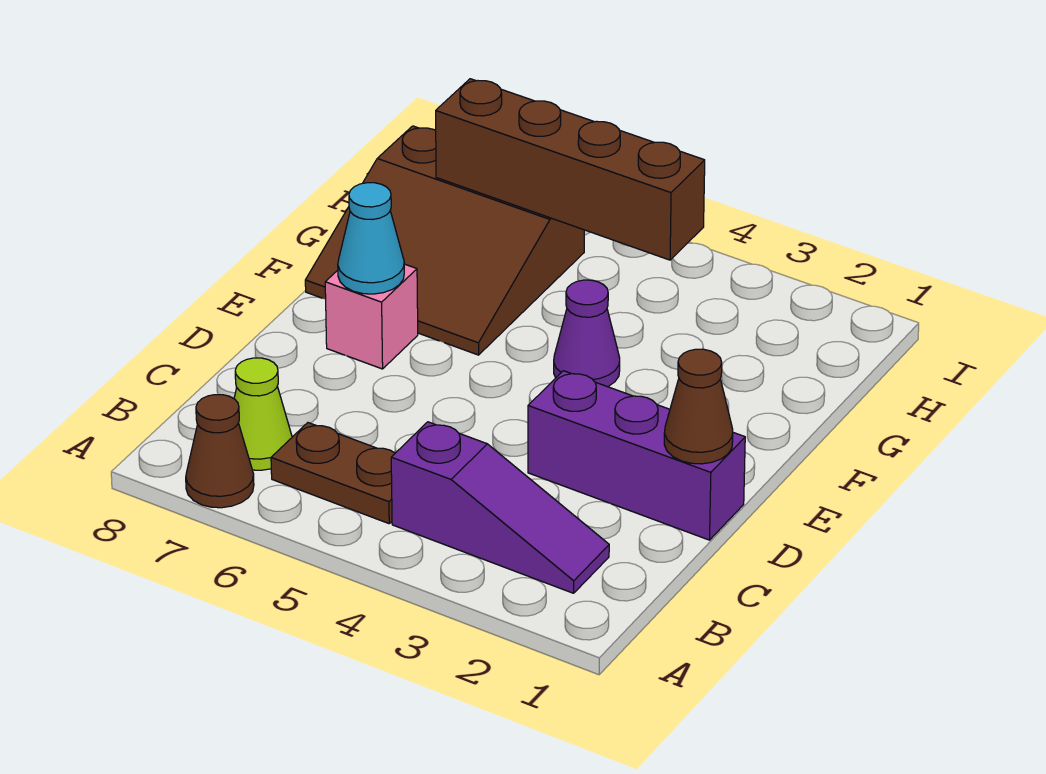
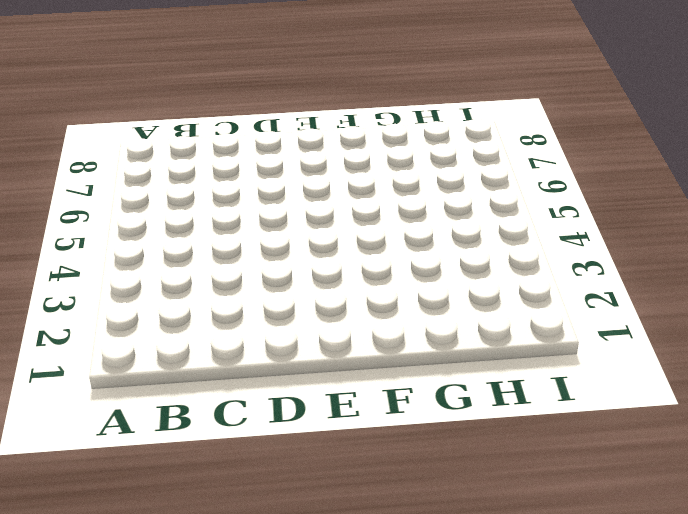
none -> brown cone A7 level 1
none -> purple slope B2:B4 level 1 top 4

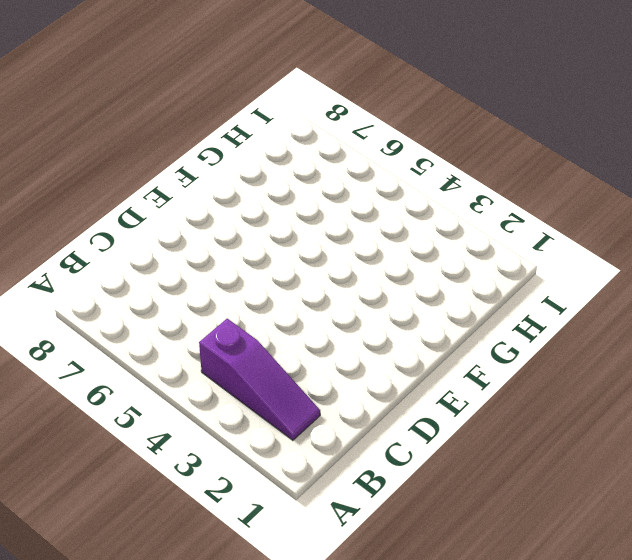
none -> brown cone A7 level 1
none -> brown plate B5:B6 level 1

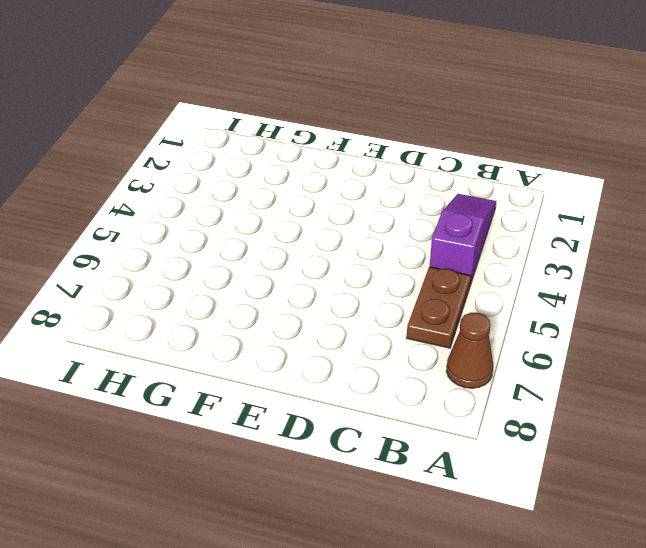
none -> lime cone B7 level 1
none -> purple brick D1:D3 level 1

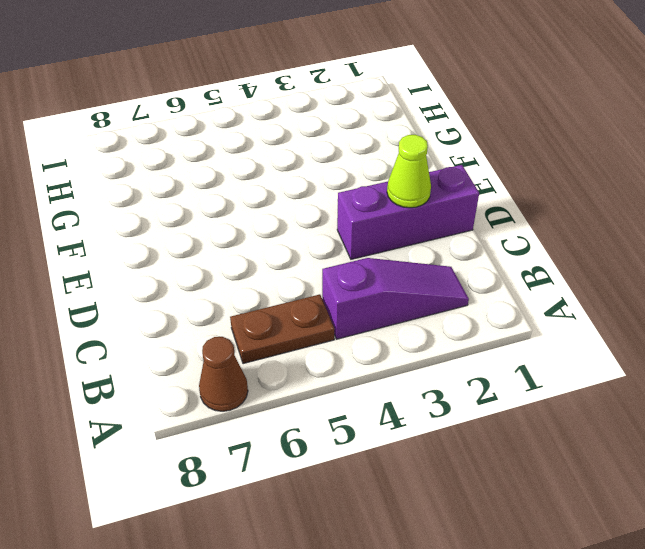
lime cone D2 level 2 -> lime cone B7 level 1
none -> pink brick E7 level 1
none -> purple cone F4 level 1

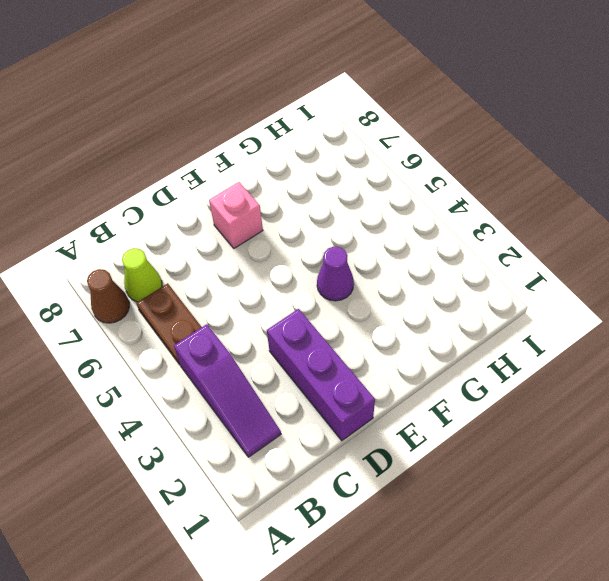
none -> brown slope F6:H8 level 1 top H
none -> brown cone D1 level 2

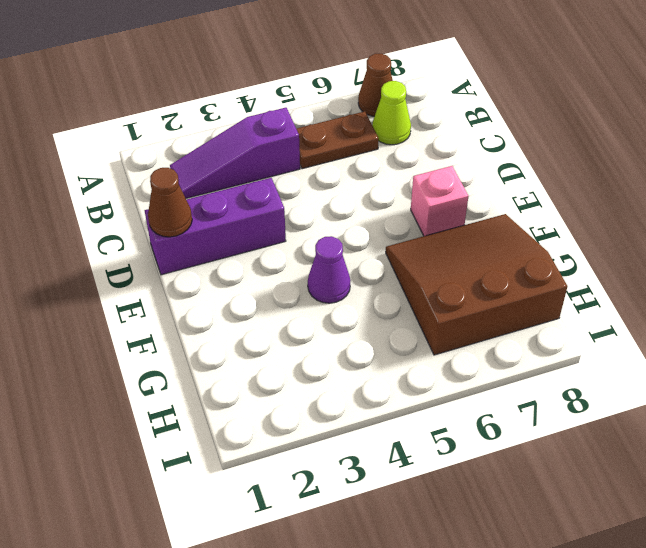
none -> cyan cone E7 level 2
none -> brown brick H4:H7 level 2

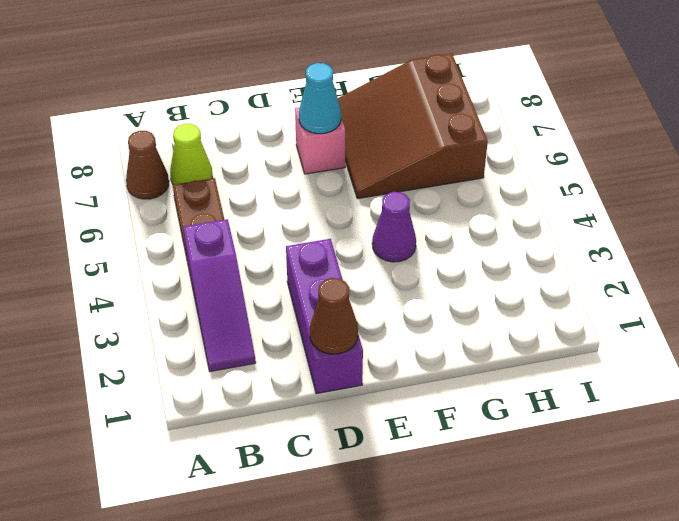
none -> brown brick H4:H7 level 2

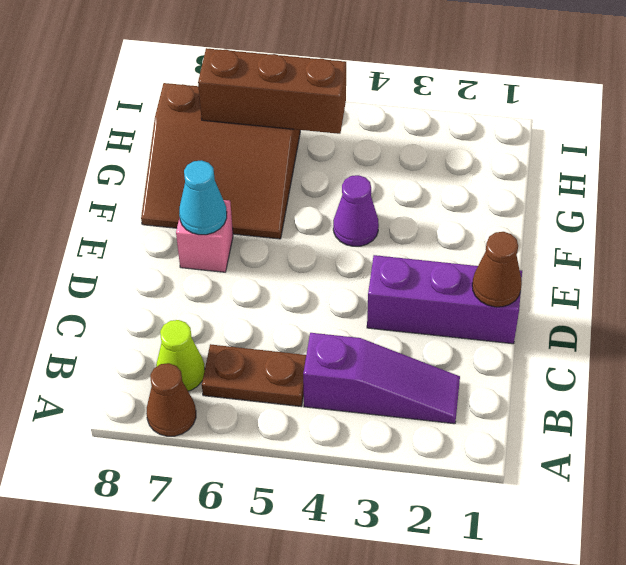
brown brick H5:H7 level 2 -> brown brick H4:H7 level 2

